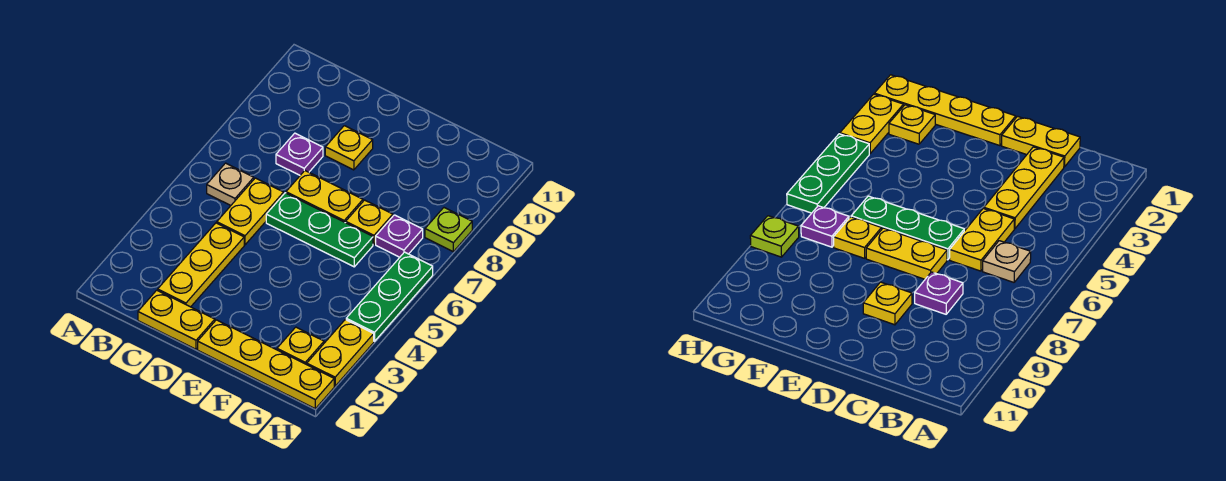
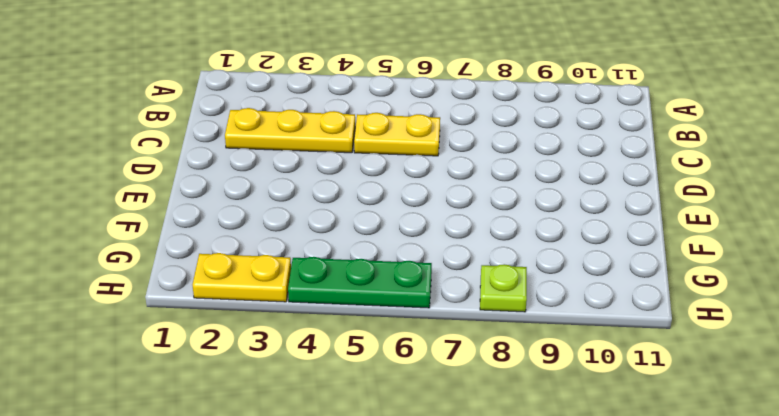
none -> tan plate B6 level 1
none -> yellow plate C1:D1 level 1
none -> purple plate C8 level 1

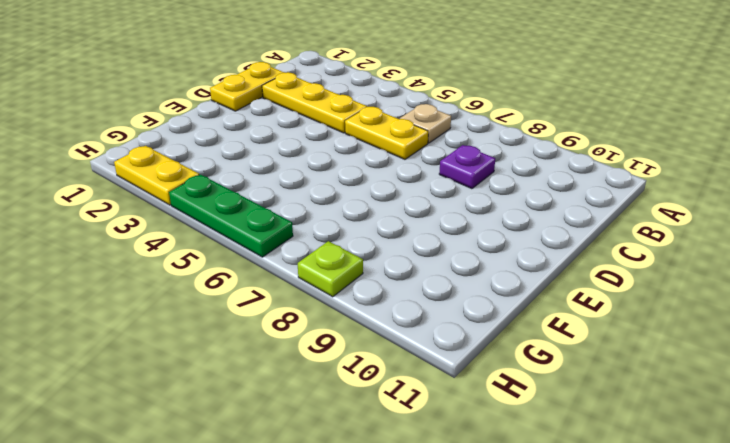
none -> green plate D6:F6 level 1
none -> yellow plate D7:E7 level 1
none -> yellow plate D9 level 1

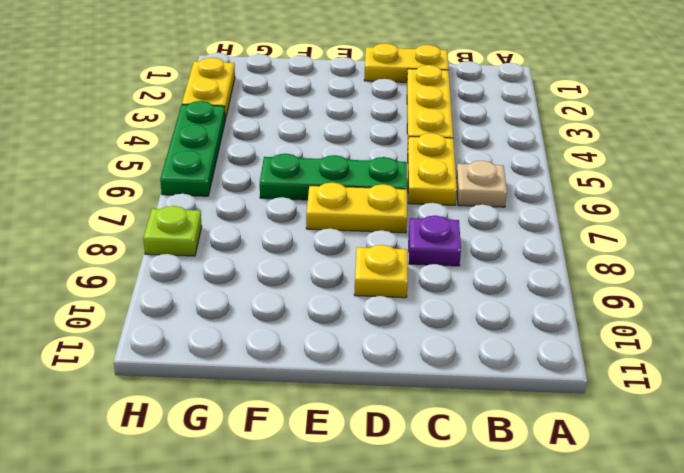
none -> yellow plate E1:H1 level 1
none -> yellow plate F7 level 1
none -> yellow plate G2 level 1

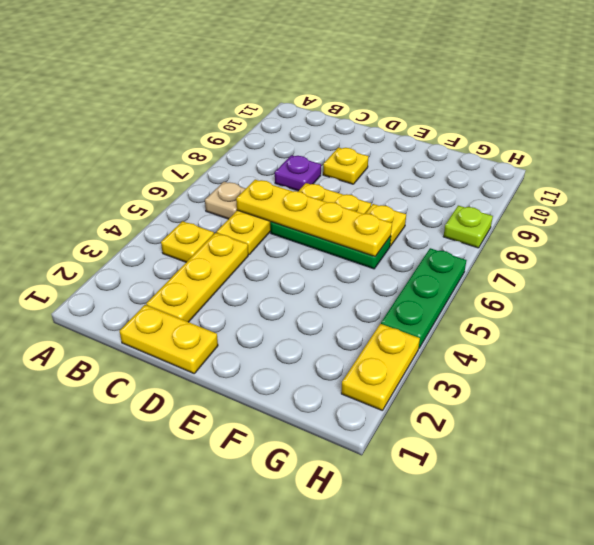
yellow plate B4 level 1 -> yellow plate G2 level 1
yellow plate C6:F6 level 2 -> yellow plate E1:H1 level 1
none -> purple plate G7 level 1

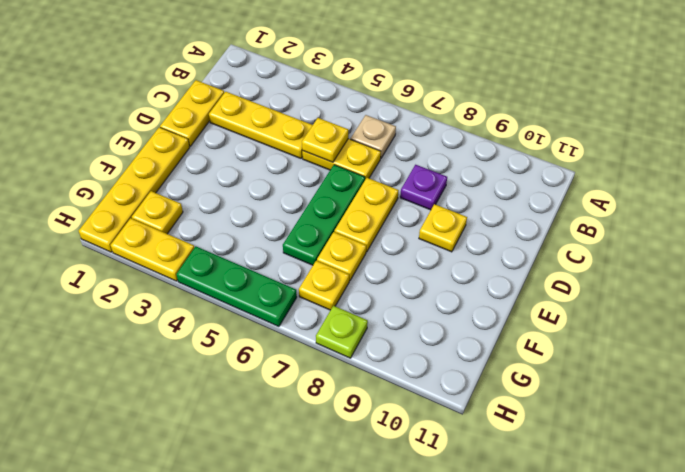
yellow plate C5 level 2 -> none
yellow plate G7 level 1 -> purple plate G7 level 1

